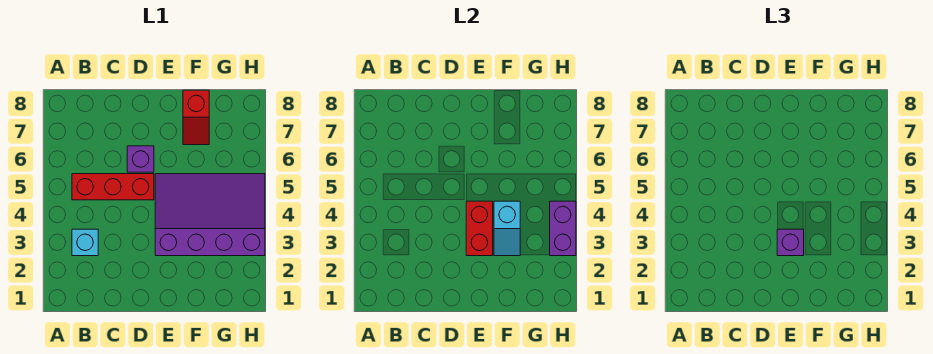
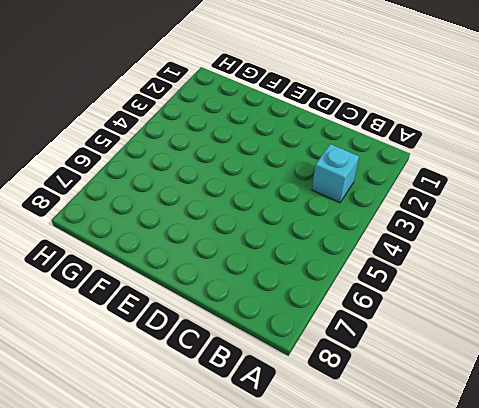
none -> red brick B5:D5 level 1
none -> purple brick D6 level 1

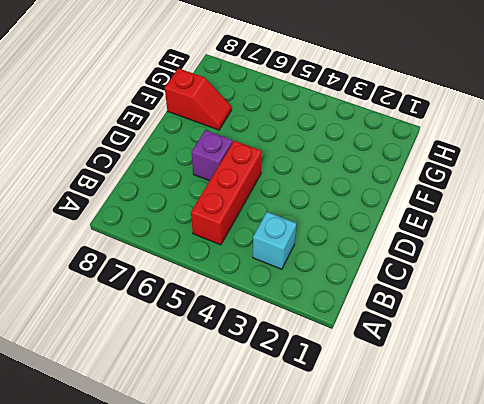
none -> purple slope E3:H5 level 1 top 3
none -> red brick E3:E4 level 2

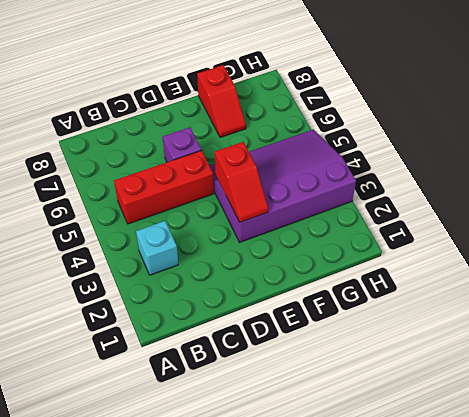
red slope E3:E4 level 2 top 4 -> red brick E3:E4 level 2
none -> cyan slope F3:F4 level 2 top 4
none -> purple brick H3:H4 level 2

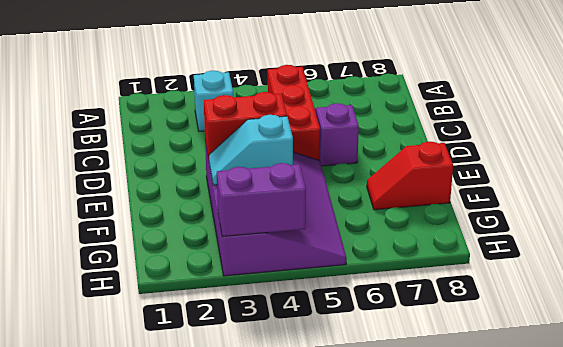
none -> purple brick E3 level 3

